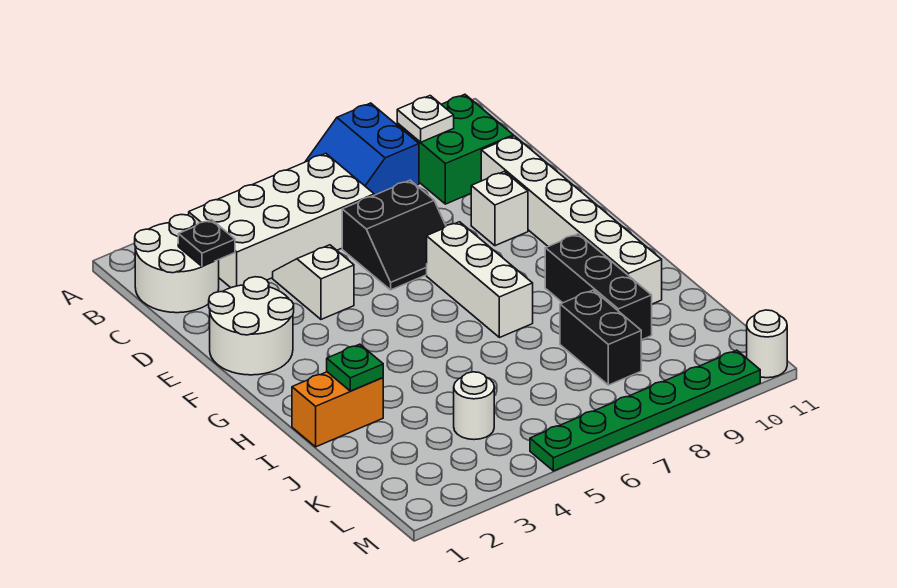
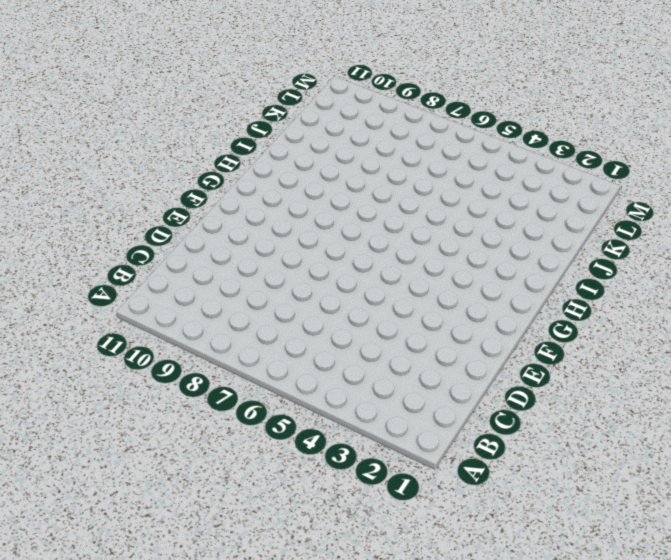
none -> blue slope A7:B8 level 1 top 8
none -> white round brick B1:C2 level 1
none -> white brick B3:C6 level 1

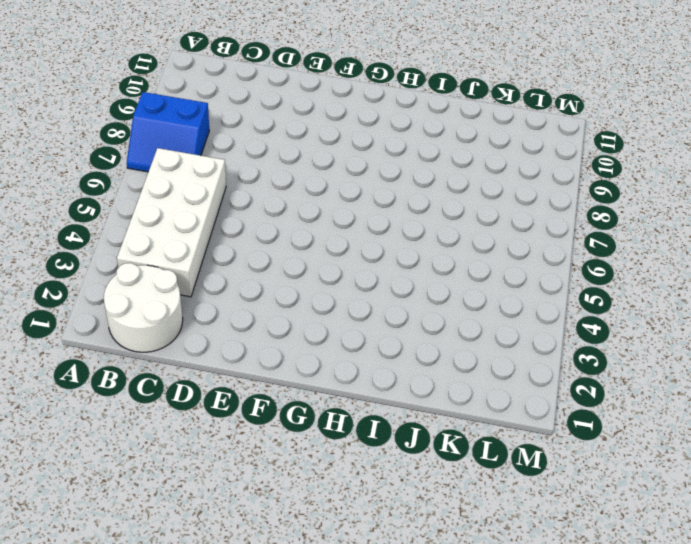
none -> green brick B9:C10 level 1
none -> white slope D4:E4 level 1 top E
none -> black slope D6:E7 level 1 top D

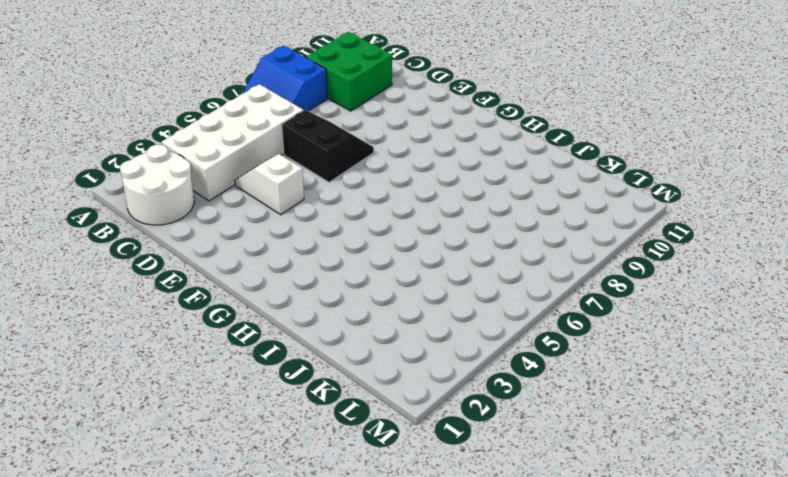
black slope D6:E7 level 1 top 6 -> black slope D6:E7 level 1 top D
none -> white brick D10:I10 level 1
none -> white round brick E1:F2 level 1
none -> white brick E9 level 1

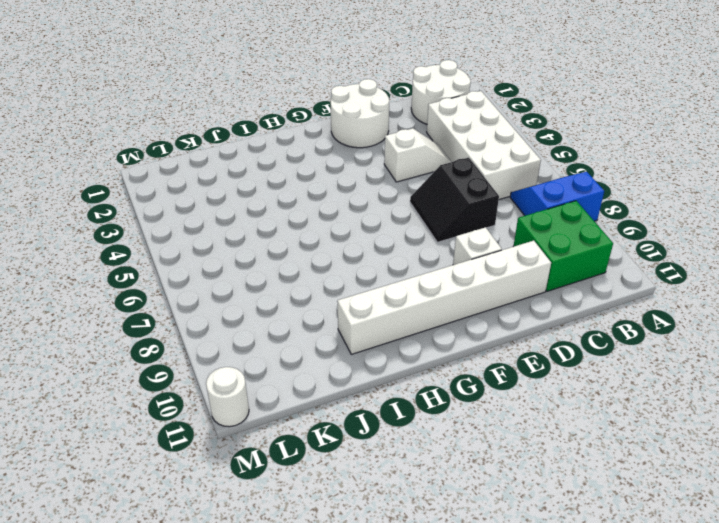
none -> white brick F7:H7 level 1
none -> black brick H9:J9 level 1
none -> orange brick I1:I2 level 1

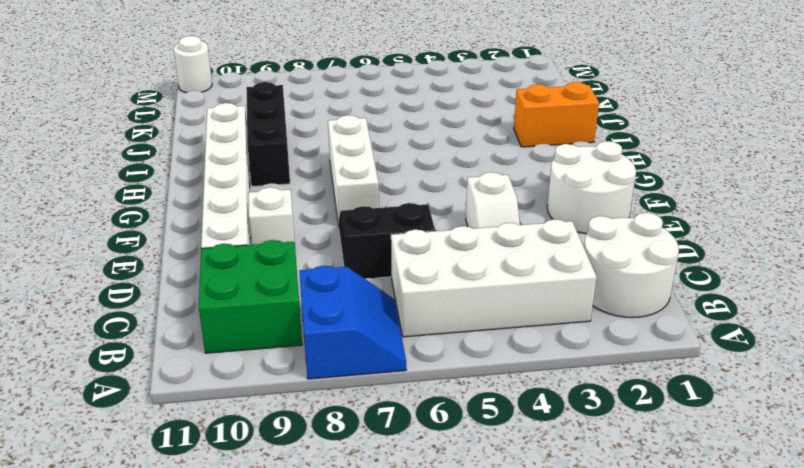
none -> black brick J8:K8 level 1
none -> white round brick K4 level 1
none -> green plate M5:M10 level 1

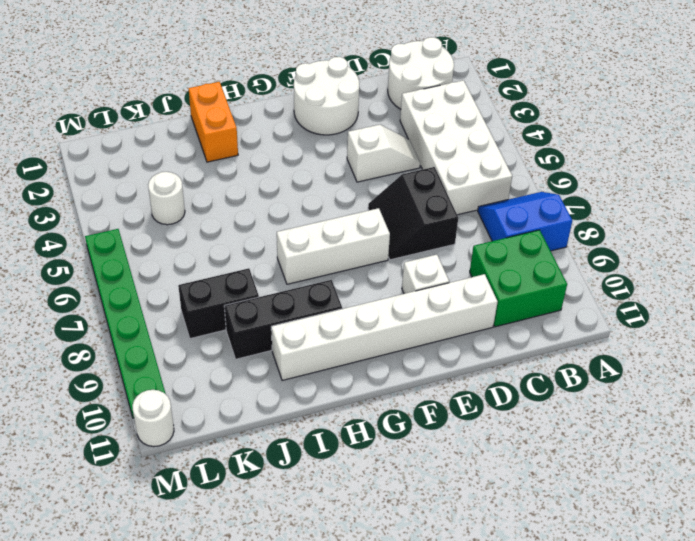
none -> white plate B9 level 2
none -> black plate C2 level 2
none -> green plate I2 level 2

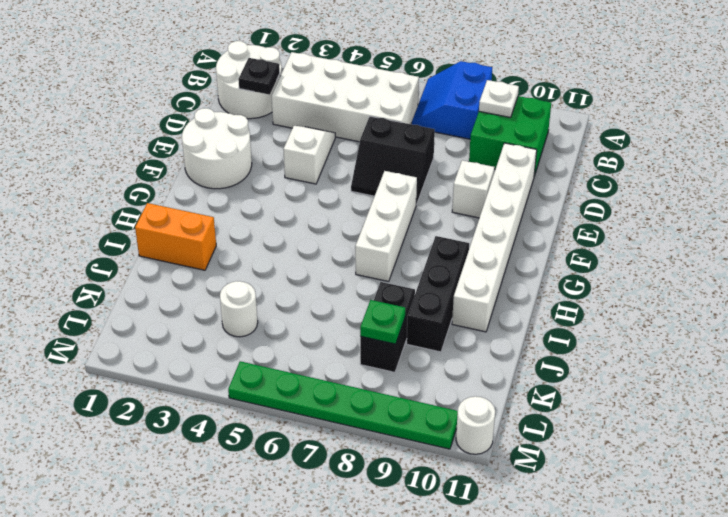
green plate K8 level 2 -> green plate I2 level 2

